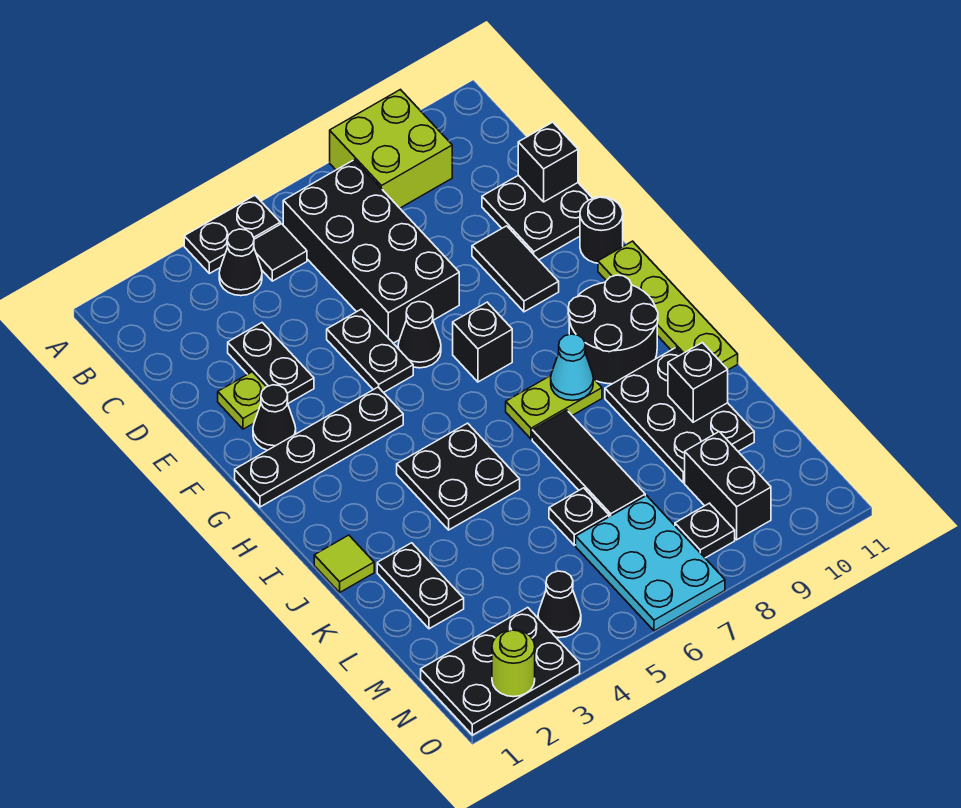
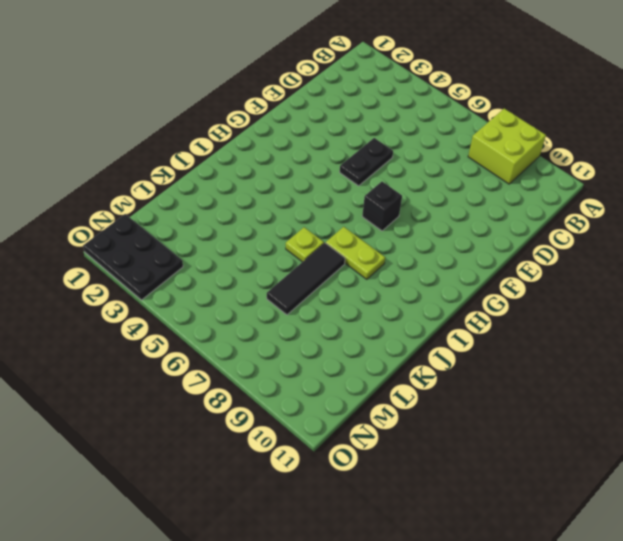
lime plate J6 level 1 -> lime plate E2 level 1
none -> black plate A4:A5 level 1
none -> black cone B4 level 1
none -> black tile B5 level 1
none -> black brick B6:E7 level 1

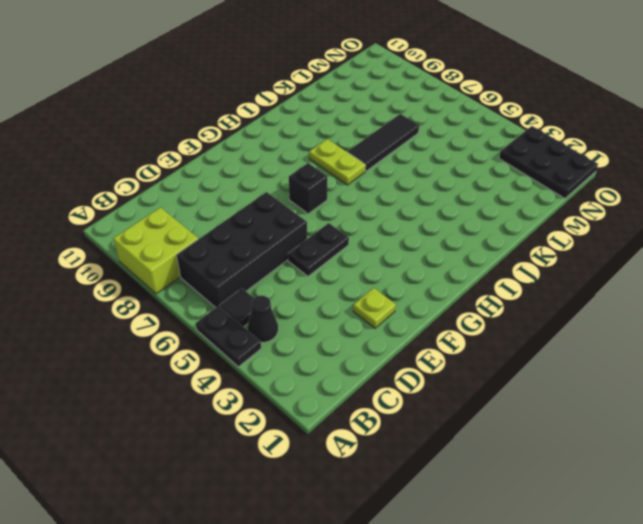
none -> black plate D3:E3 level 1
none -> black plate D10:E11 level 1
none -> black tile E9:F9 level 1
none -> black cone F2 level 1

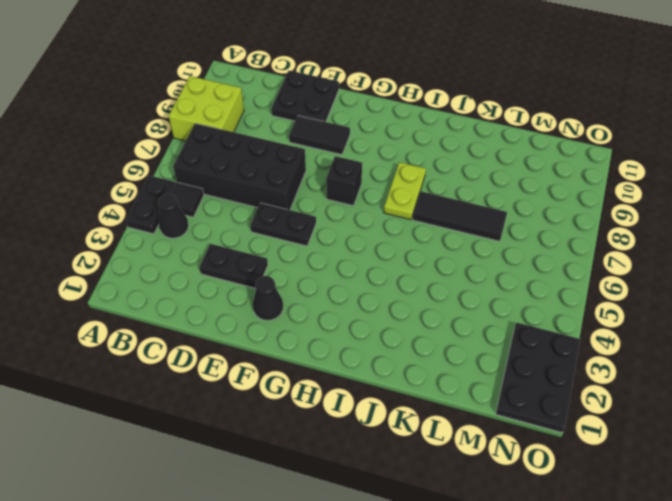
none -> lime plate E2 level 1
none -> black cone F6 level 1
none -> black round brick F11 level 1
none -> black plate G1:G4 level 1

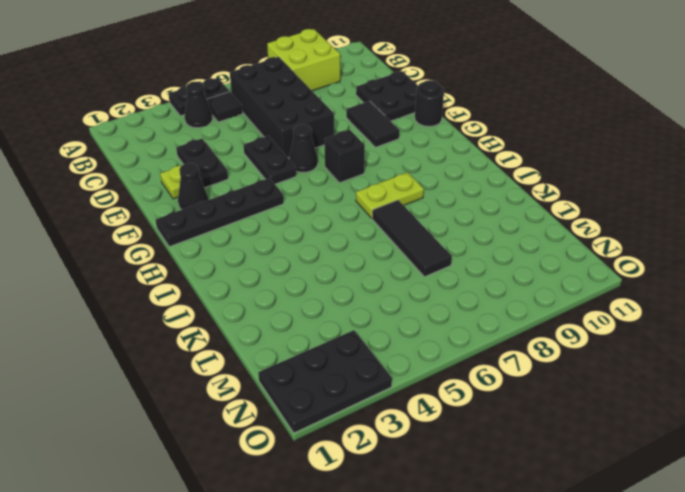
none -> lime plate G11:J11 level 1
none -> black round brick H9:I10 level 1
none -> black plate I4:J5 level 1
none -> lime tile J1 level 1

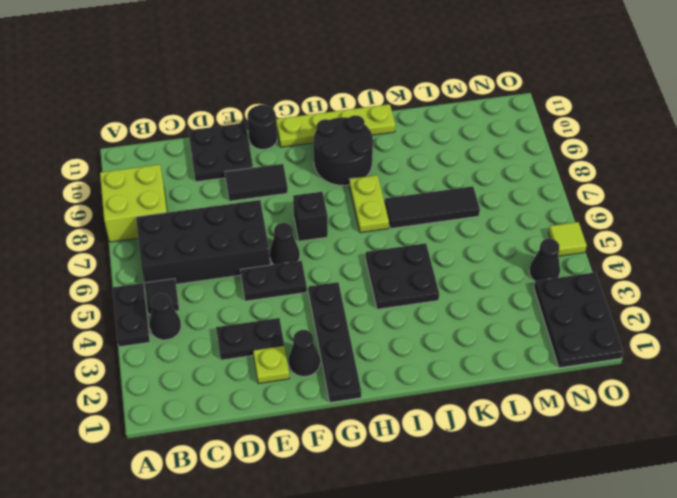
lime tile O5 level 1 -> lime tile J1 level 1
none -> black plate J9:L10 level 1
none -> black plate K2:L2 level 1
none -> black plate L6 level 1
none -> cyan plate M6:O7 level 1

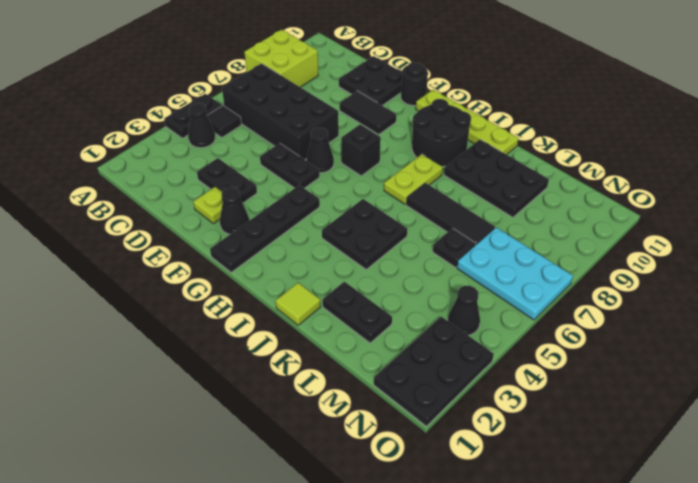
none -> black brick M9:N9 level 1
none -> black plate N8 level 1
none -> black brick D11 level 2
none -> cyan cone I8 level 2

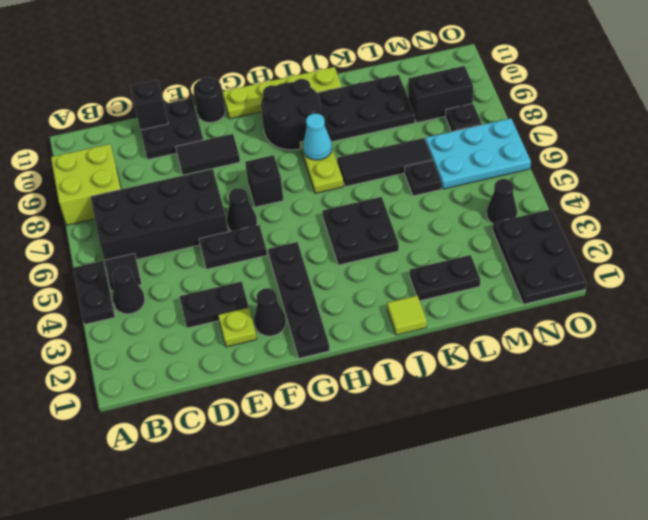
none -> black brick K10 level 2
none -> lime round brick O2 level 2

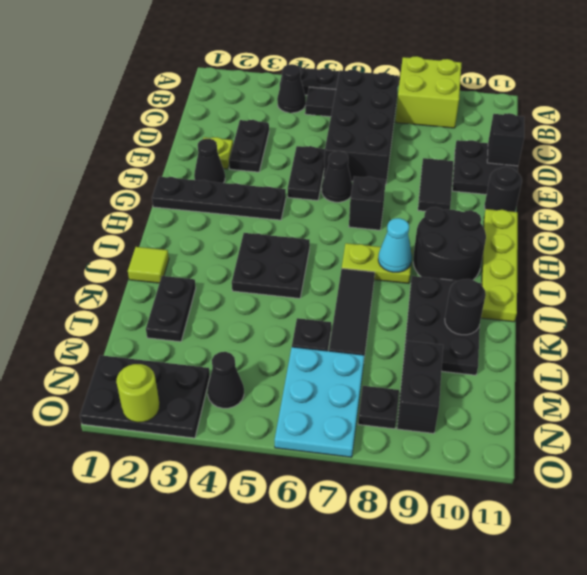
black round brick K10 level 2 -> black brick K10 level 2

